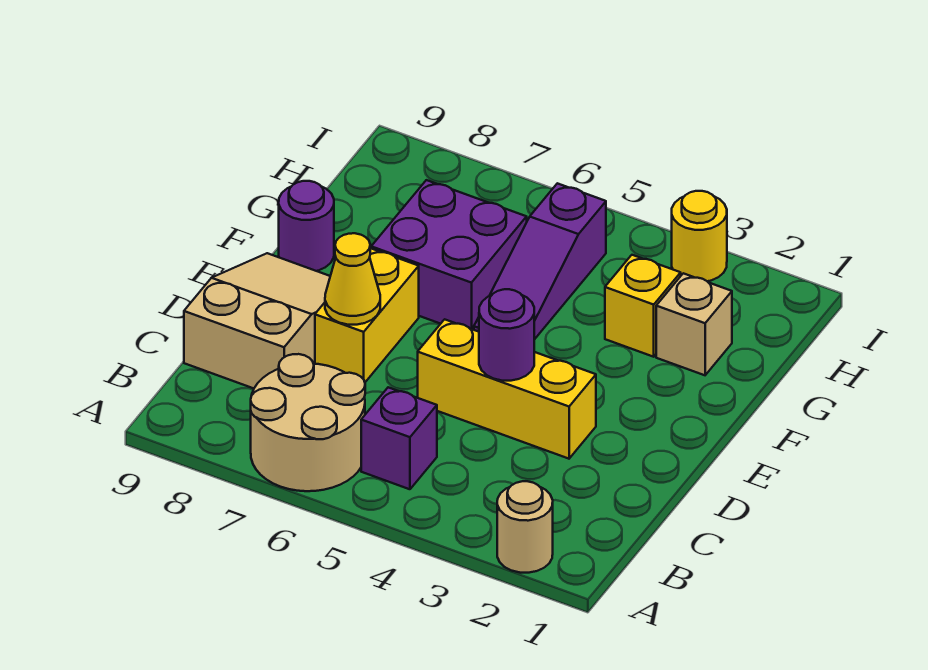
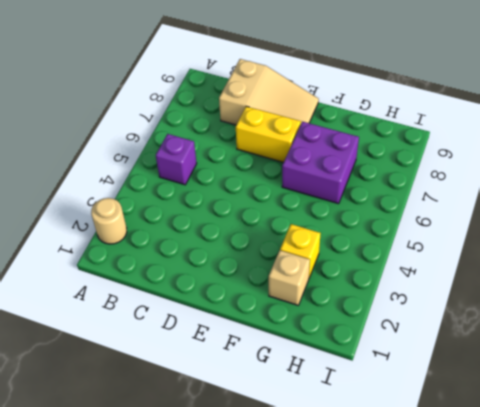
none -> tan round brick A6:B7 level 1
none -> yellow brick D3:D5 level 1
none -> purple slope F5:H5 level 1 top H

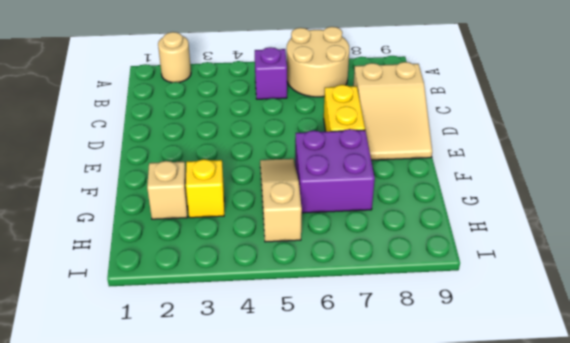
tan slope F5:H5 level 1 top H -> purple slope F5:H5 level 1 top H
none -> yellow brick D3:D5 level 1
none -> purple round brick F9 level 1
none -> yellow round brick I3 level 1

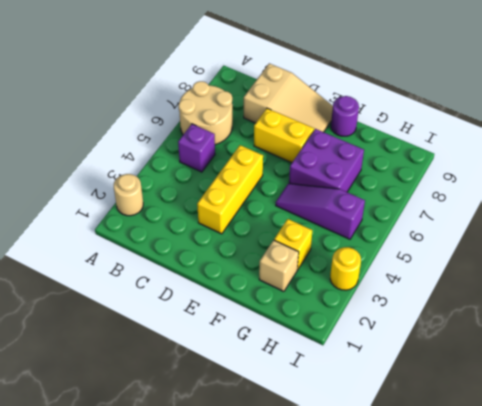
none -> purple round brick D4 level 2
none -> yellow cone D7 level 2

